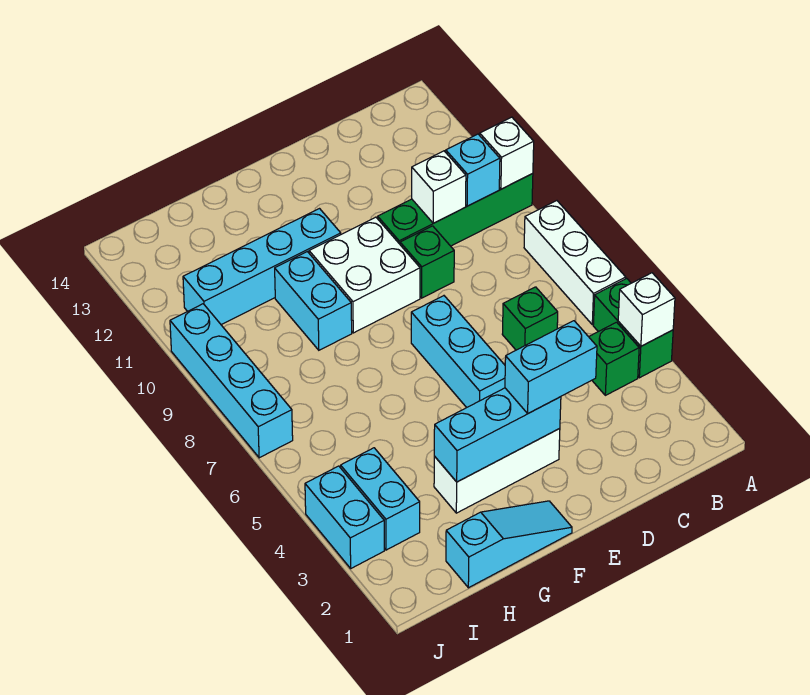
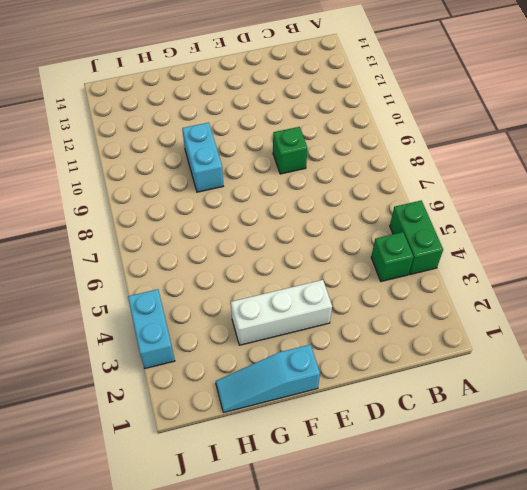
cyan slope F1:H1 level 1 top F -> cyan slope F1:H1 level 1 top H
none -> white brick A6:A8 level 1
none -> green brick A10:D10 level 1
none -> green brick C6 level 1

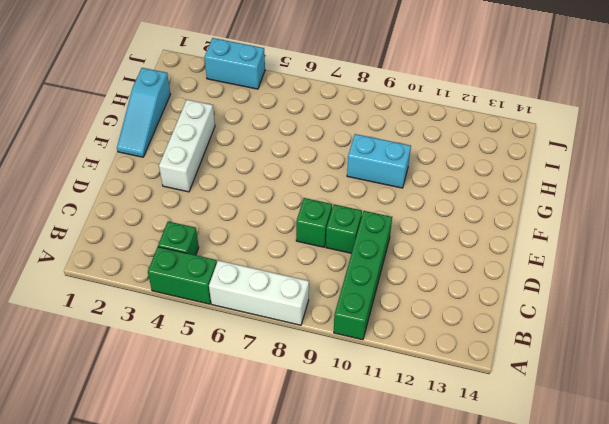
green brick D8 level 1 -> green brick C6 level 1
none -> cyan brick E5:E7 level 1
none -> white brick E9:F10 level 1
none -> cyan brick F11:I11 level 1

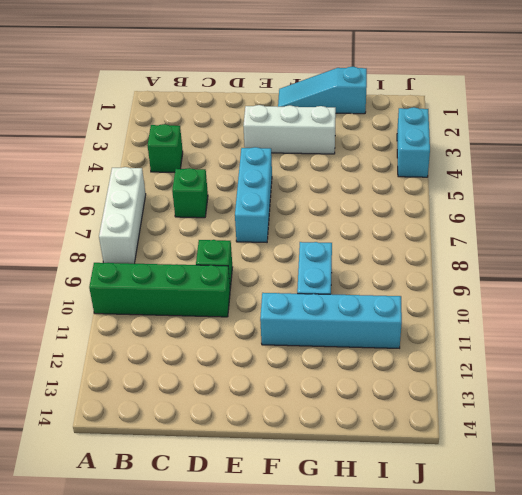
none -> green brick A4:A5 level 1
none -> white brick E9:F10 level 1
none -> cyan brick I3:I4 level 1

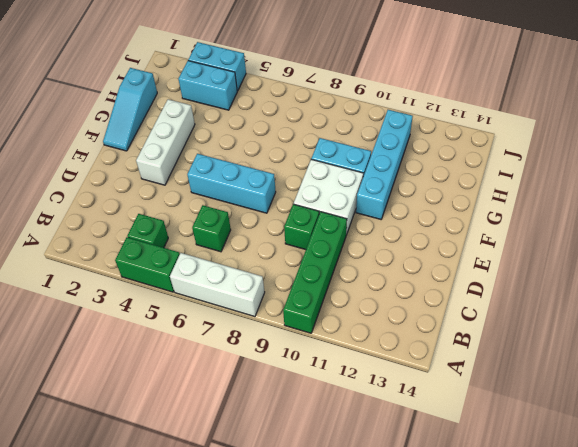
none -> cyan brick J7:J10 level 1
none -> white brick A4 level 2
none -> white brick A10 level 2

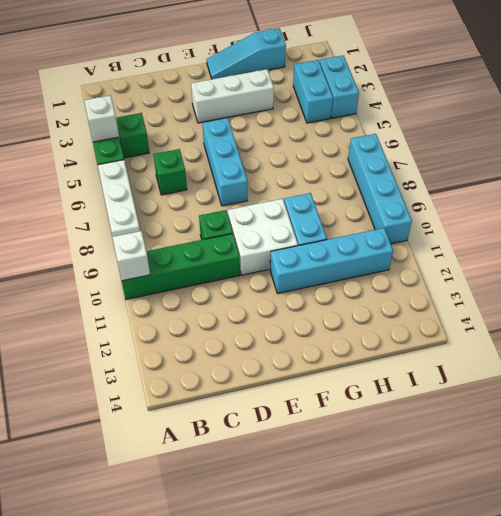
none -> cyan brick B10 level 2
none -> white brick C10 level 2
none -> cyan brick E3:G3 level 2

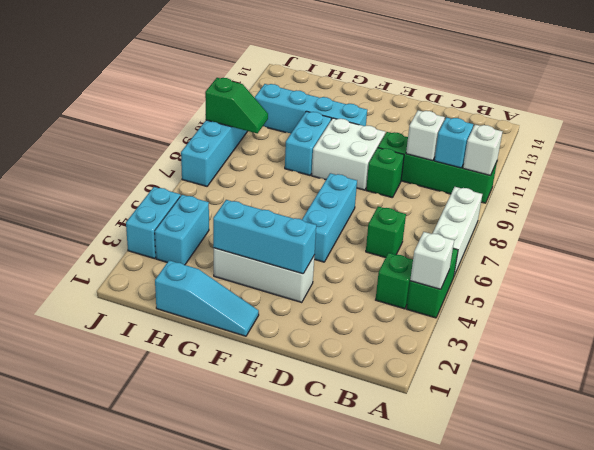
green slope I9:J9 level 2 top J -> none
none -> cyan brick D3:E3 level 3

